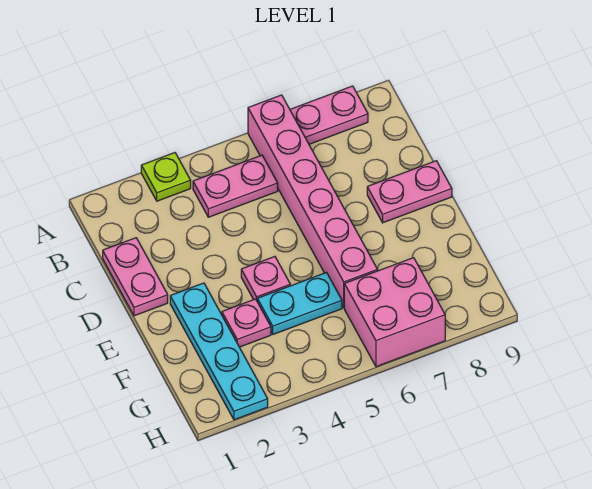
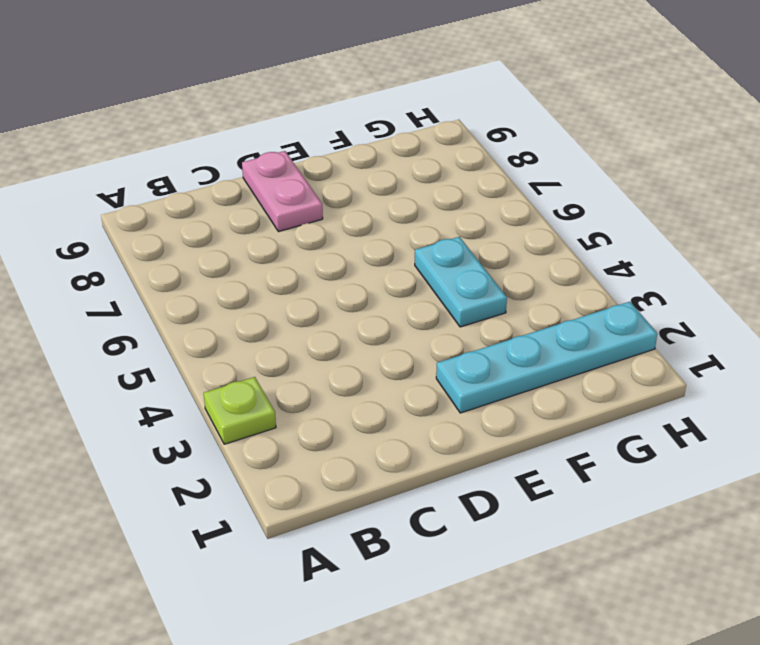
none -> pink brick A6:F6 level 1
none -> pink plate A7:A8 level 1

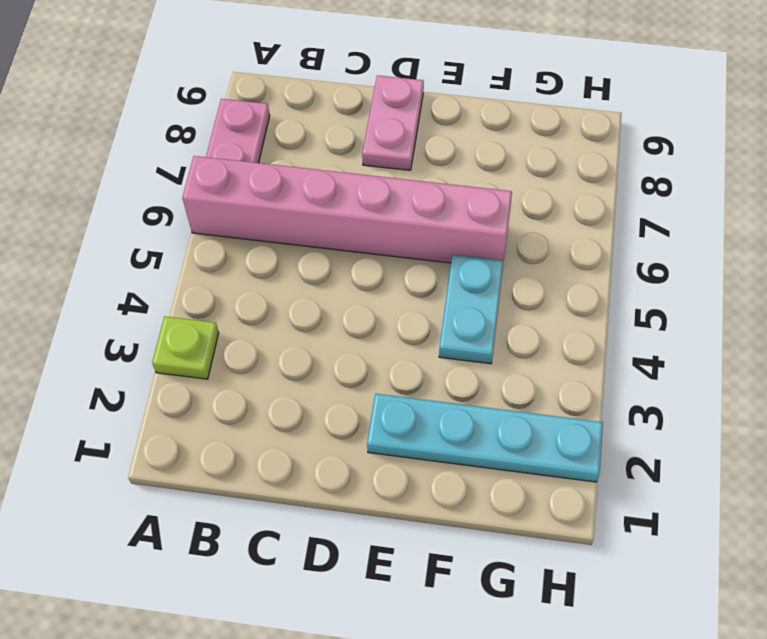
none -> pink plate B4:B5 level 1
none -> pink plate C1:D1 level 1

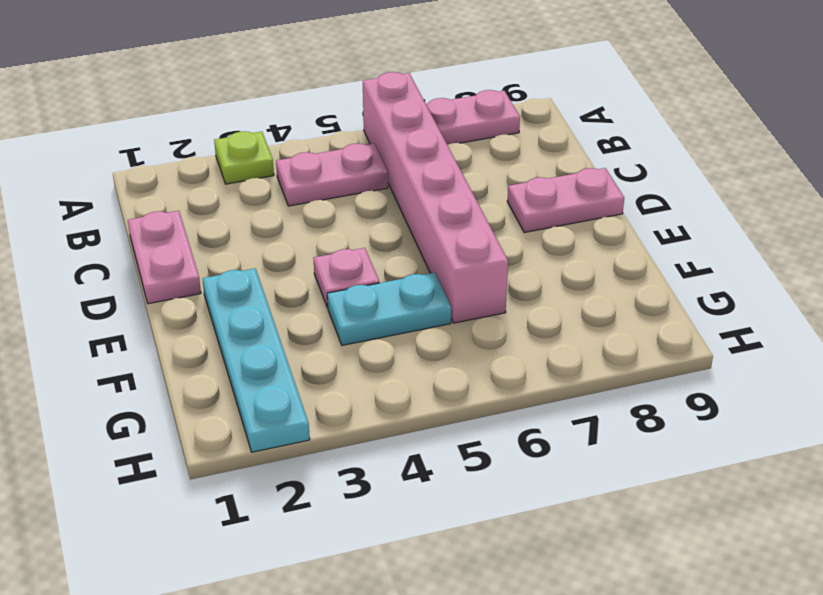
none -> pink plate F3 level 1
none -> pink brick G6:H7 level 1

